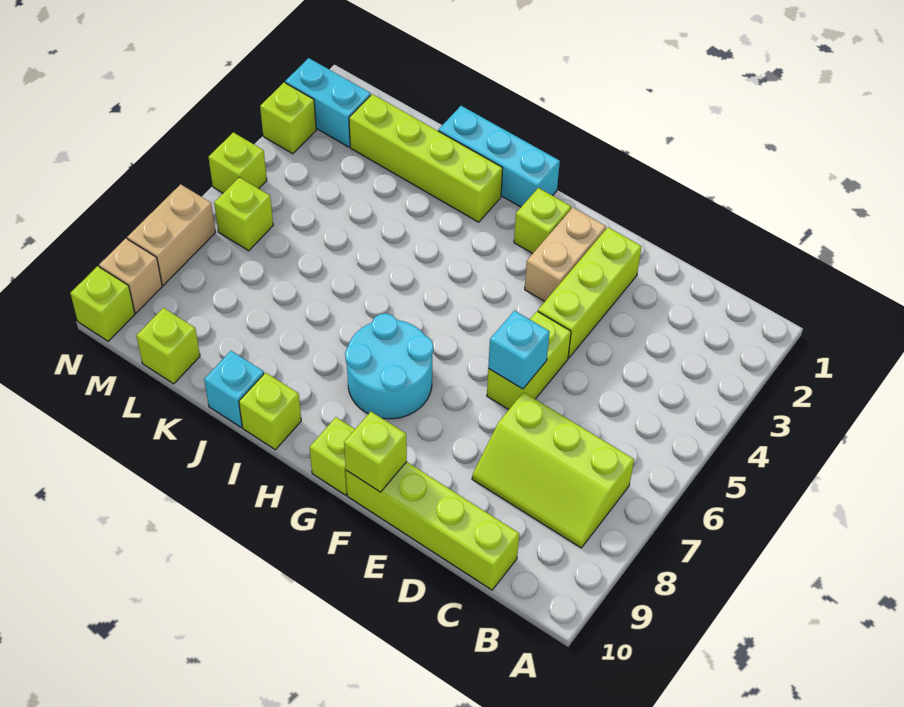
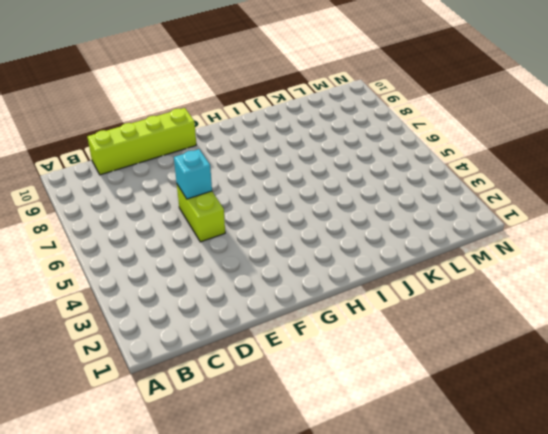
none -> lime slope B7:D8 level 1 top 7
none -> lime brick E2:E4 level 1
none -> tan brick F2:F3 level 1

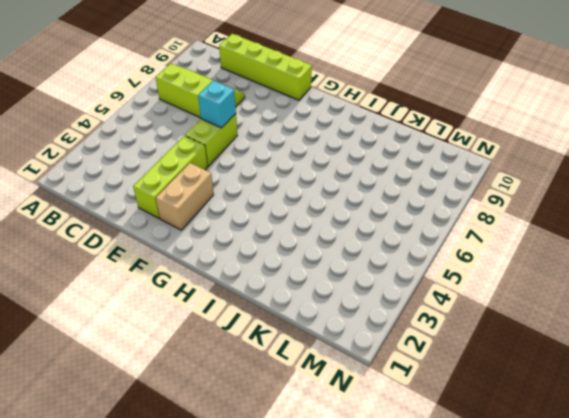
none -> lime brick G2 level 1
none -> cyan round brick G7:H8 level 1
none -> lime brick G10 level 1

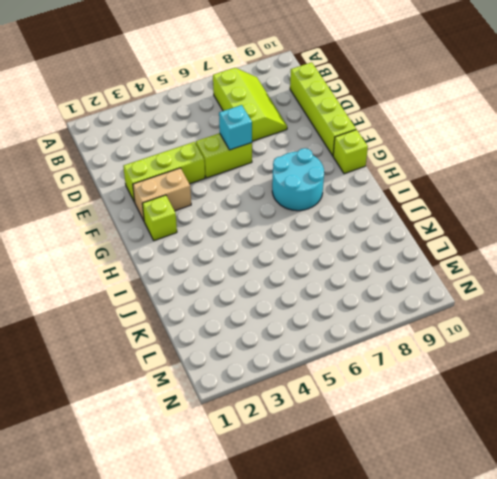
none -> cyan brick H1:J1 level 1
none -> lime brick I2:L2 level 1
none -> lime brick I10 level 1

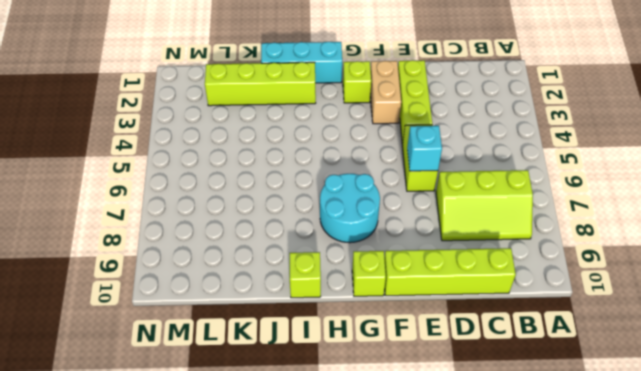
none -> cyan brick J10 level 1
none -> lime brick L10 level 1
none -> cyan brick M2:N2 level 1

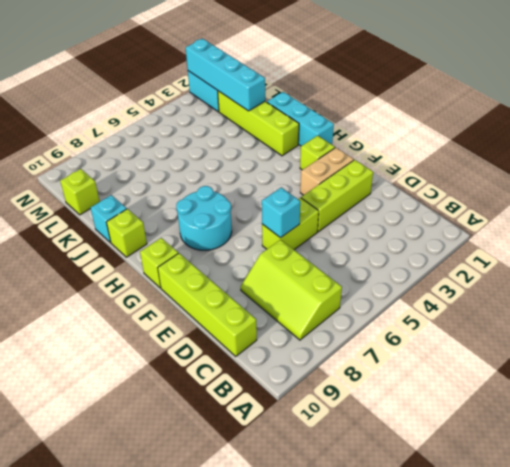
cyan brick K2:N2 level 2 -> none
none -> lime brick M6 level 1
none -> lime brick N3 level 1
none -> lime brick N5 level 1

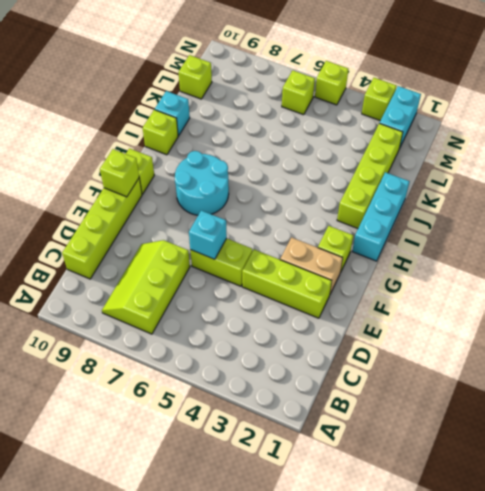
none -> tan brick N7:N8 level 1
none -> tan brick N9 level 1
none -> lime brick N10 level 1

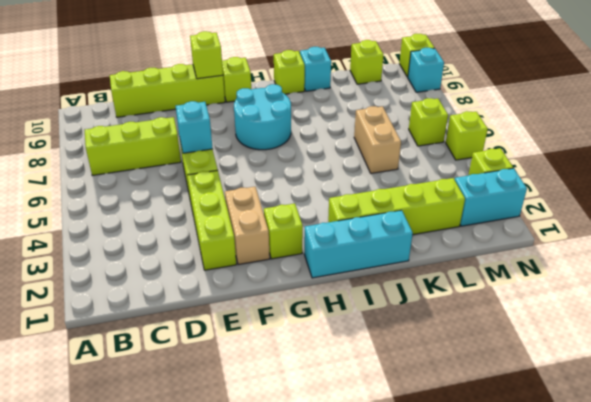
tan brick K5:K6 level 1 -> tan brick N7:N8 level 1
cyan brick N9 level 1 -> tan brick N9 level 1

